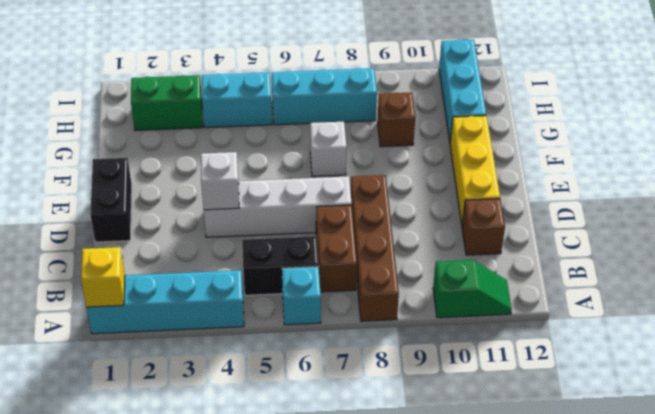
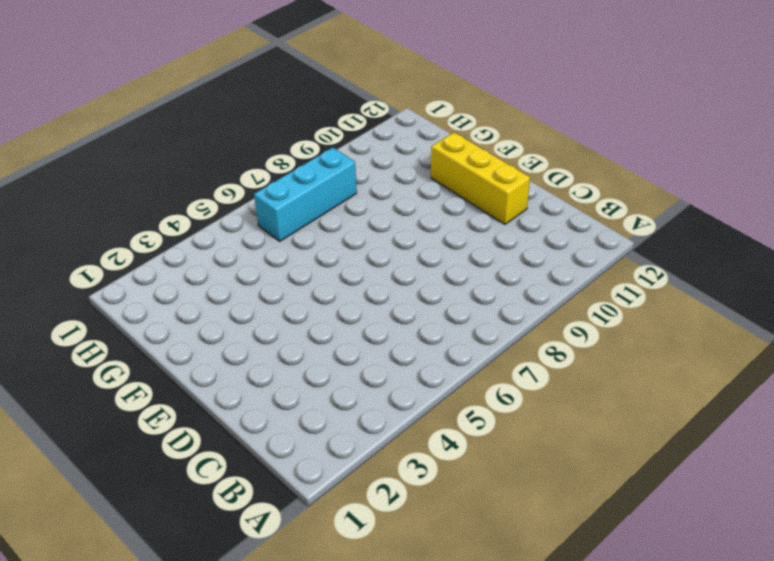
none -> cyan brick A1:A4 level 1
none -> cyan brick A6 level 1
none -> brown brick A8:D8 level 1

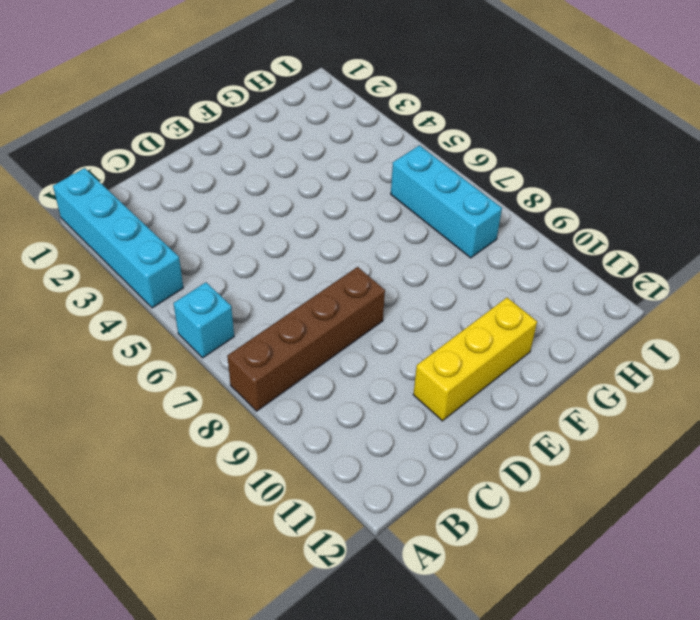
none -> green slope A10:A11 level 1 top 10
none -> black brick B5:B6 level 1
none -> brown brick B7:C7 level 1

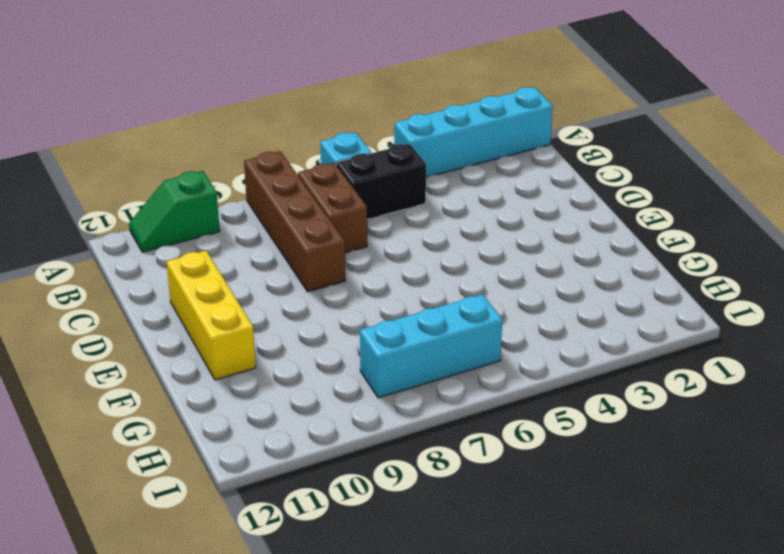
none -> brown brick C11 level 1
none -> black brick D1:E1 level 1
none -> white brick D4:D7 level 1

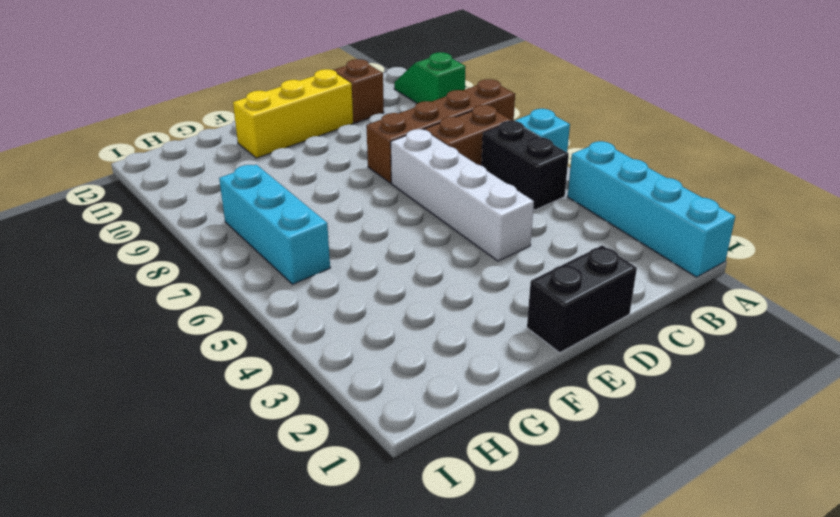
none -> white brick F7 level 1
none -> brown brick G9 level 1
none -> cyan brick G11:I11 level 1

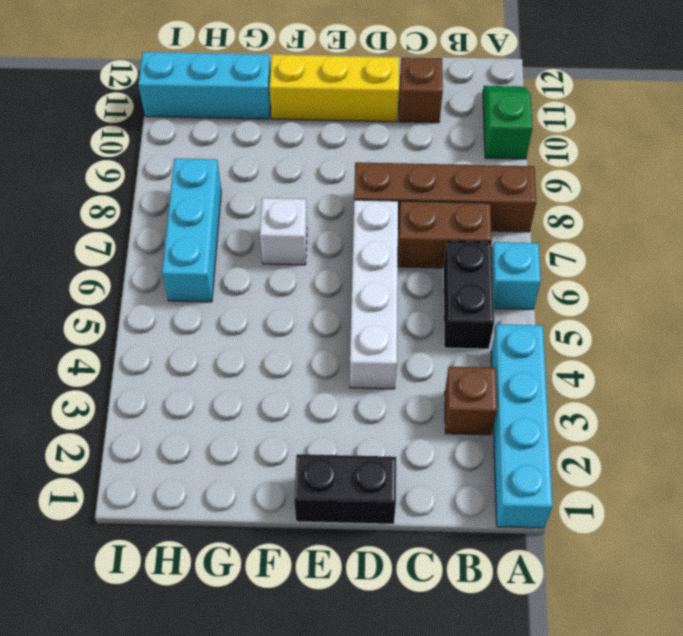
brown brick B3 level 1 -> brown brick G9 level 1
none -> green brick H2:H3 level 1
none -> cyan brick H4:H5 level 1
none -> yellow brick A1 level 2

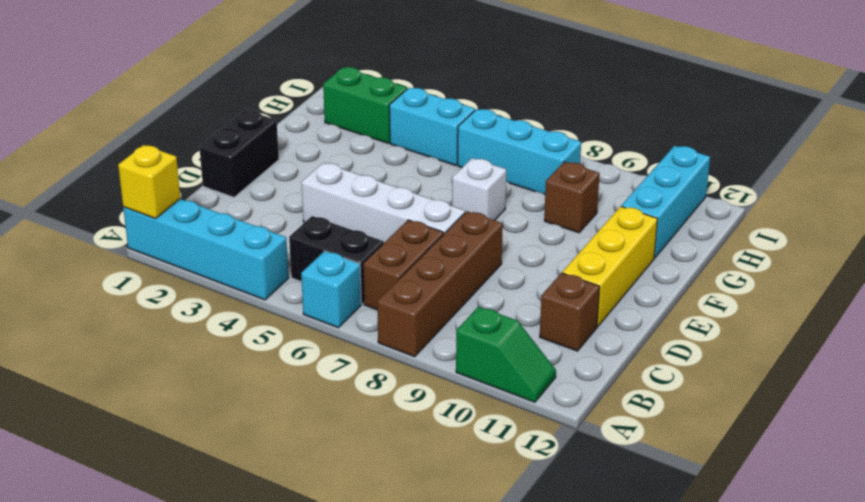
none -> white brick D4 level 2

